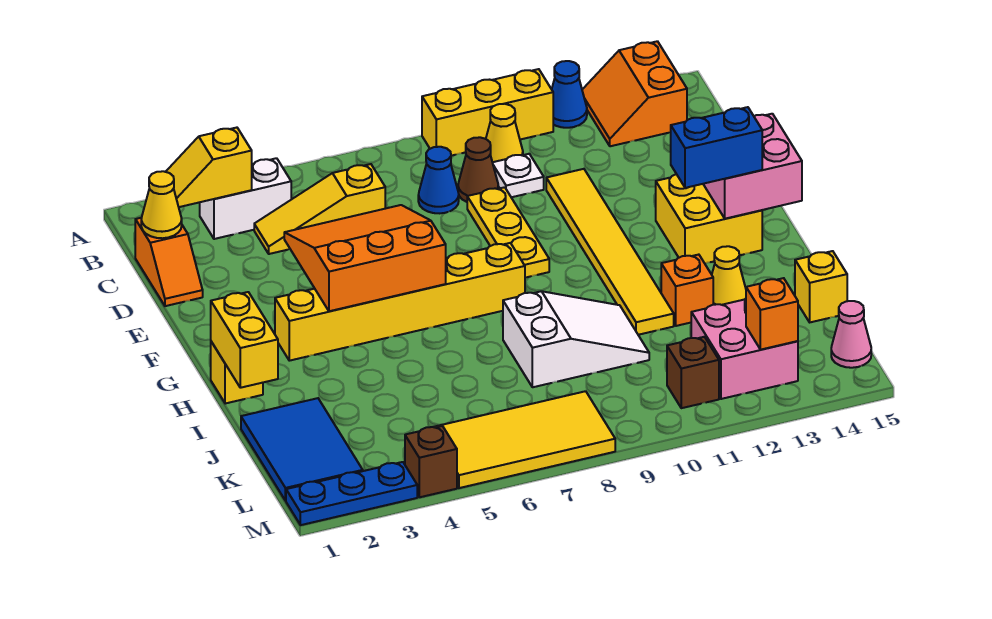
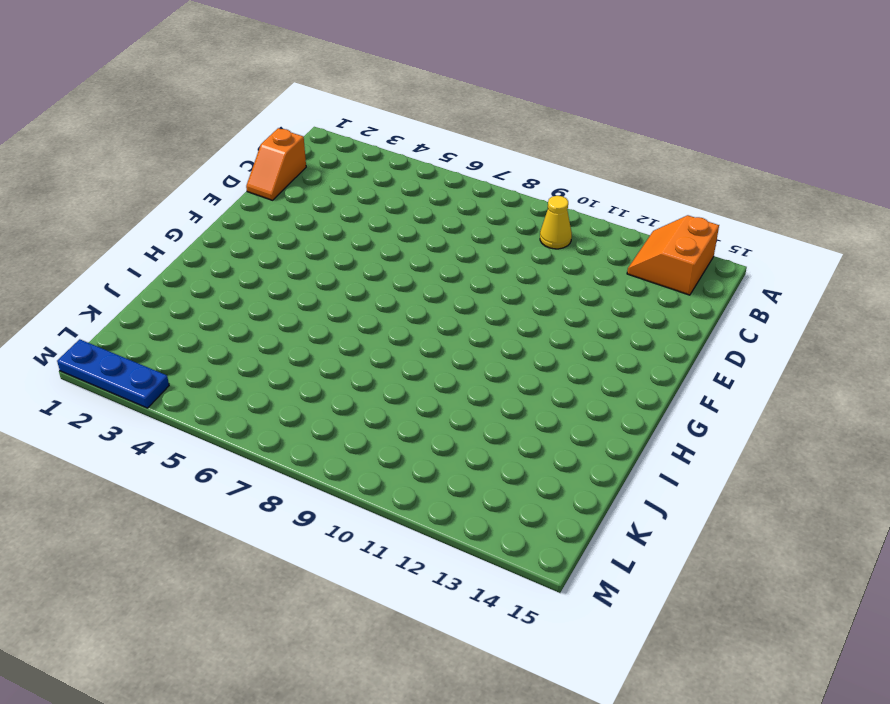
none -> yellow brick A9:A11 level 1
none -> blue cone A12 level 1
none -> white brick B3:B4 level 1
none -> yellow slope C4:C6 level 1 top 6

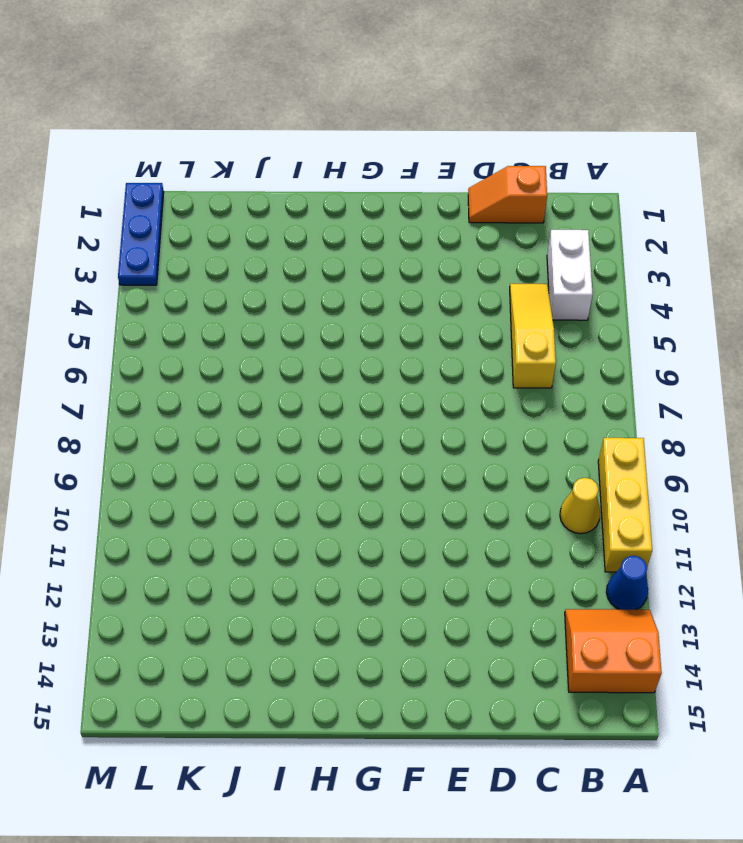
none -> blue cone C8 level 1
none -> brown cone C9 level 1
none -> white plate C10 level 1
none -> yellow plate D9:F9 level 1

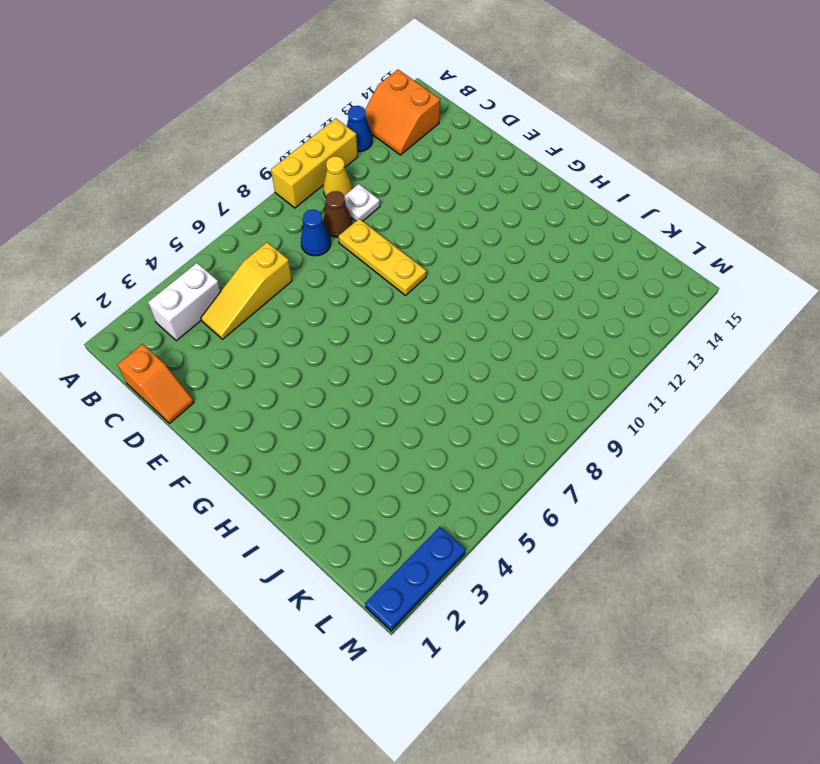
none -> yellow tile D11:I11 level 1
none -> yellow brick F13:G14 level 1
none -> yellow brick G3:G8 level 1
none -> yellow brick H1 level 1

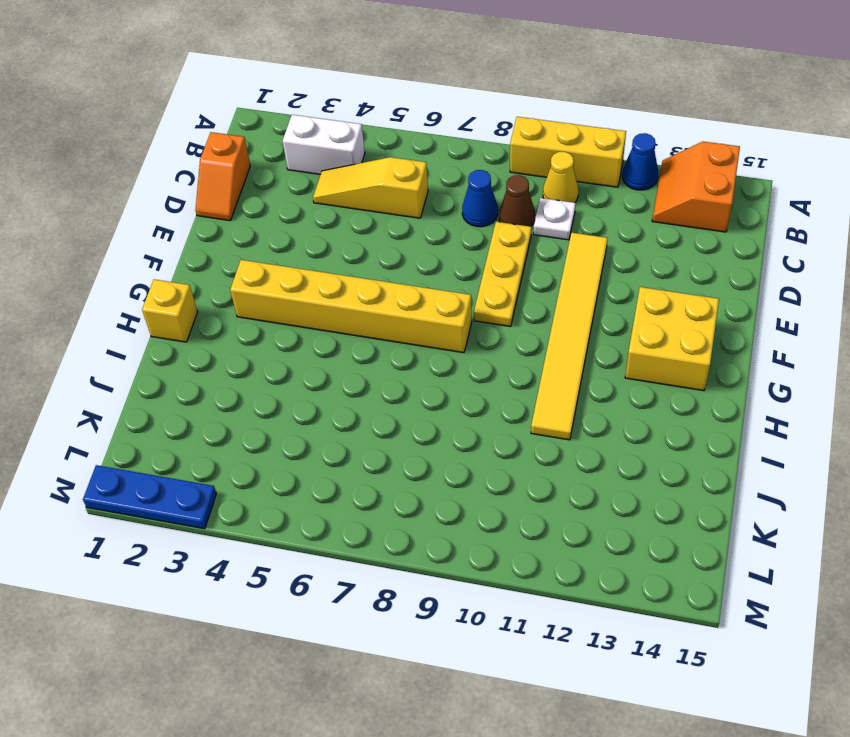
none -> white slope I8:J10 level 1 top 8
none -> orange brick I12 level 1
none -> yellow cone I13 level 1
none -> blue tile J1:L2 level 1

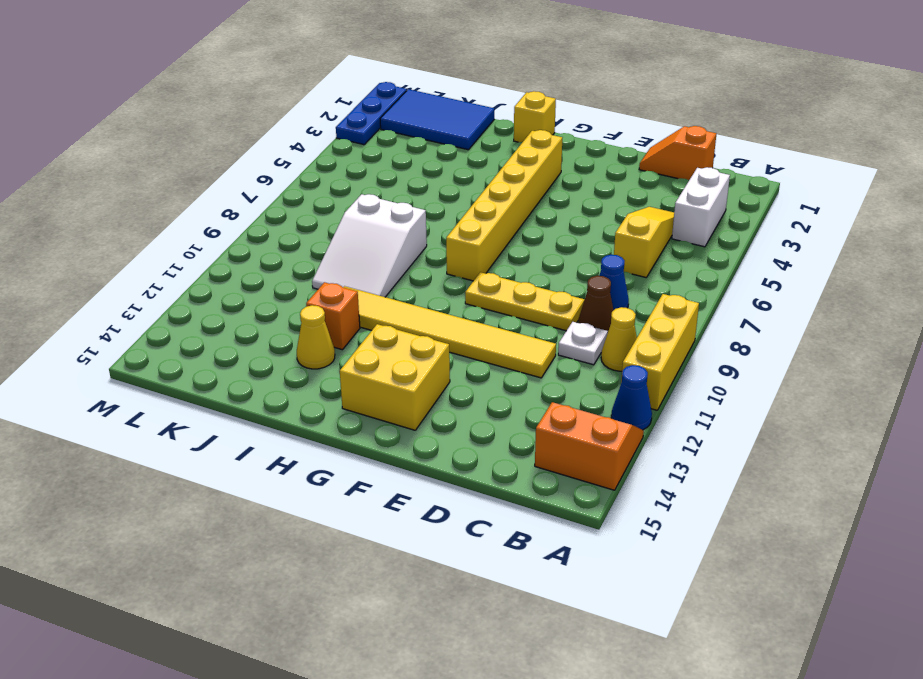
none -> yellow brick J15 level 1
none -> pink brick K12:L13 level 1
none -> yellow tile L5:M8 level 1
none -> brown brick L11 level 1

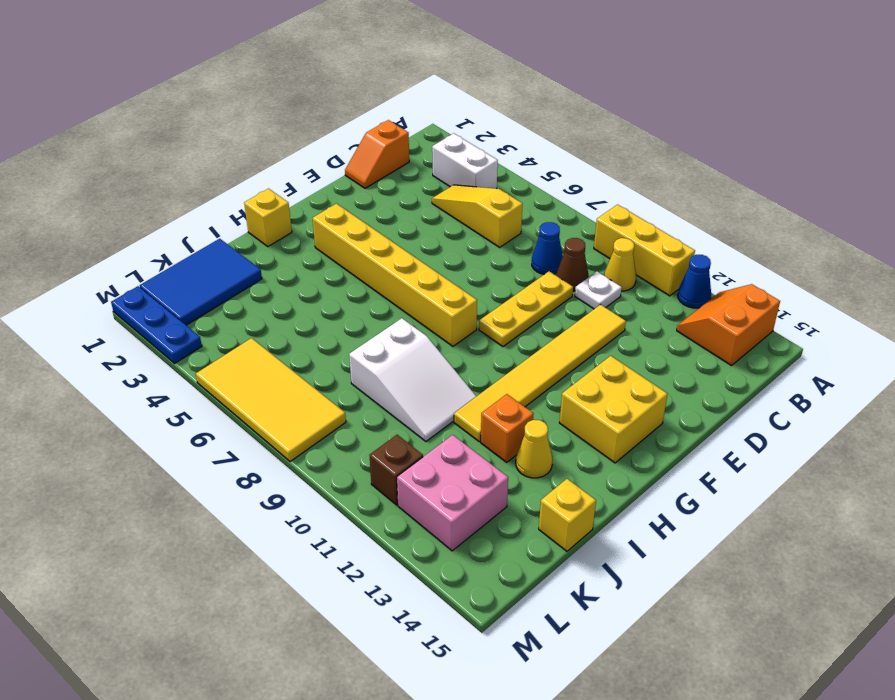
none -> pink cone L15 level 1
none -> brown brick M4 level 1
none -> yellow slope B2:B3 level 2 top 3
none -> yellow cone C1 level 2

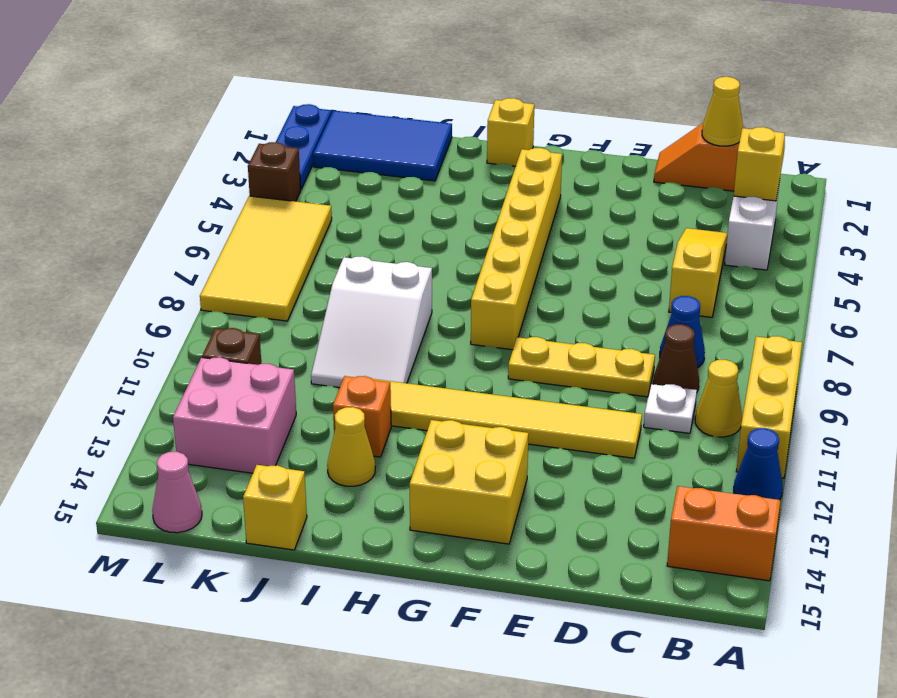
none -> orange slope E4:G6 level 2 top G
none -> pink brick F14:G15 level 2
none -> yellow brick H1:I1 level 2
none -> orange brick L13 level 2

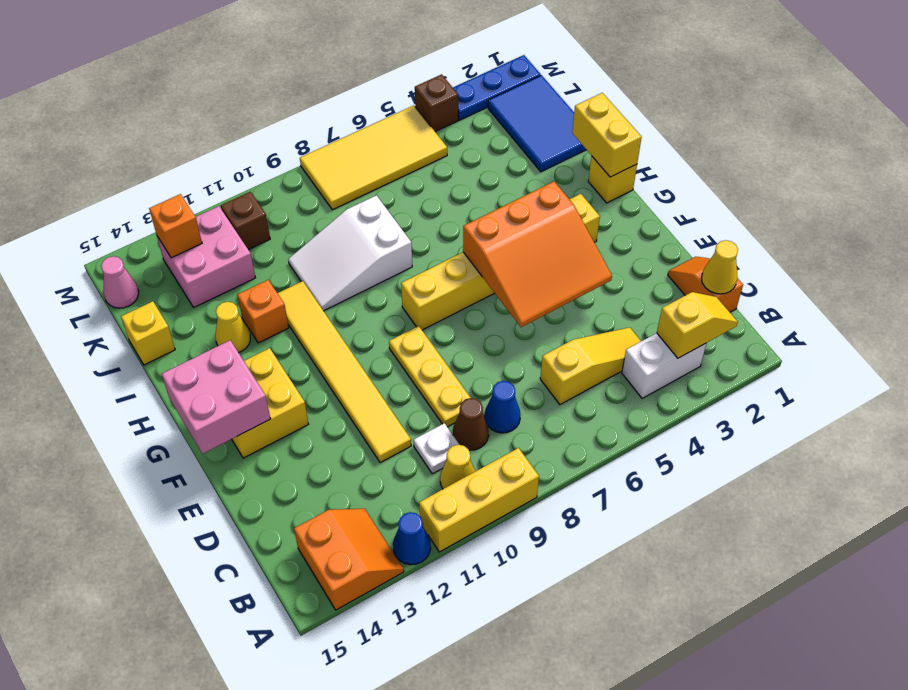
none -> blue brick G13:G14 level 3

